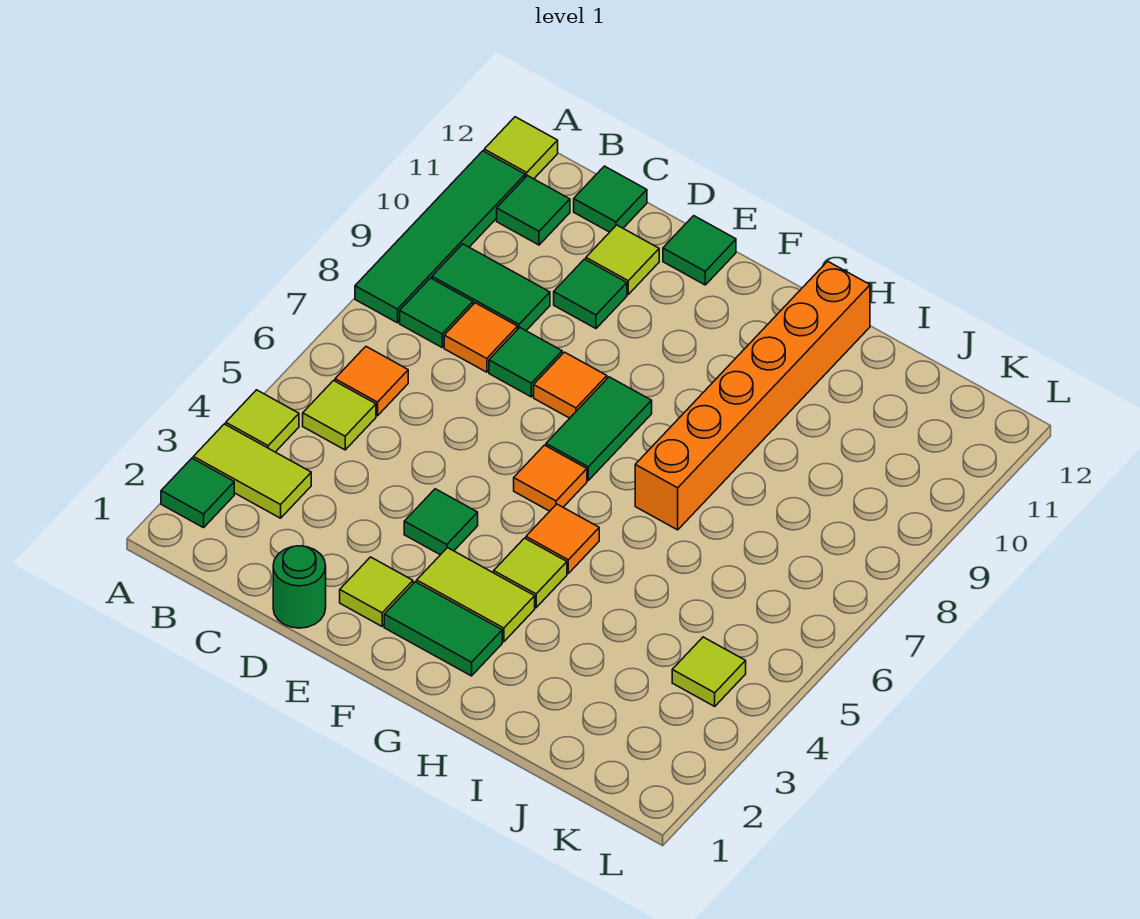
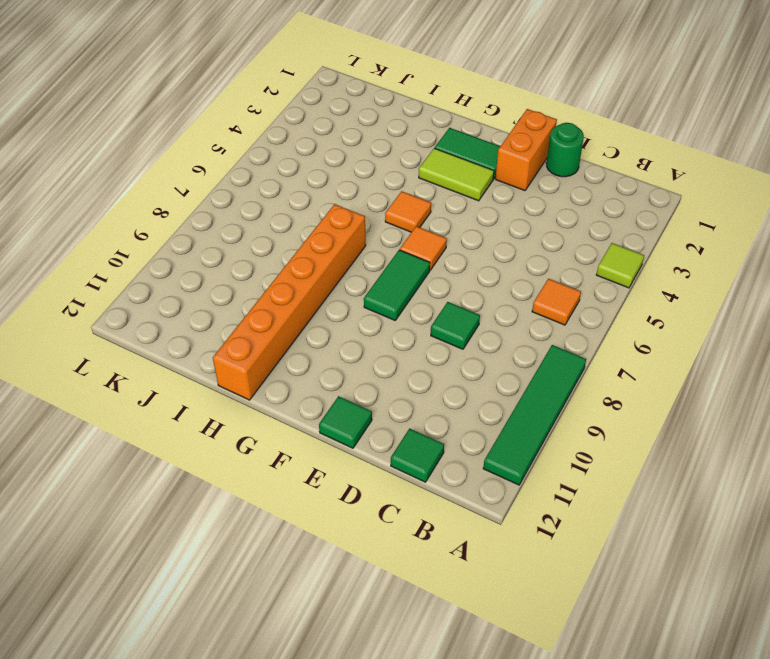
orange brick E1:E2 level 1 -> lime tile E2 level 1
none -> green tile A2 level 1
none -> lime tile A3:B3 level 1
none -> lime tile A12 level 1

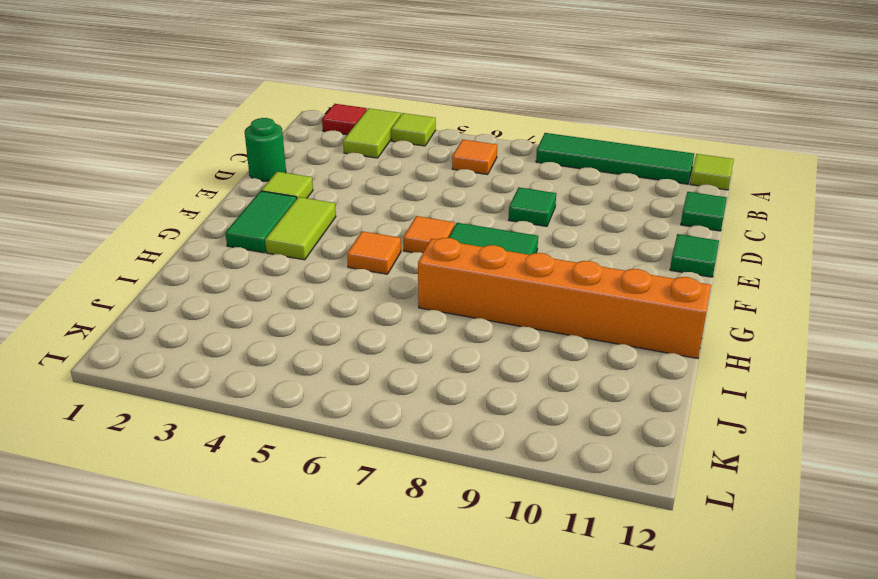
red tile A2 level 1 -> green tile A2 level 1
none -> lime tile B5 level 1
none -> green tile B8 level 1
none -> green tile B9:C9 level 1

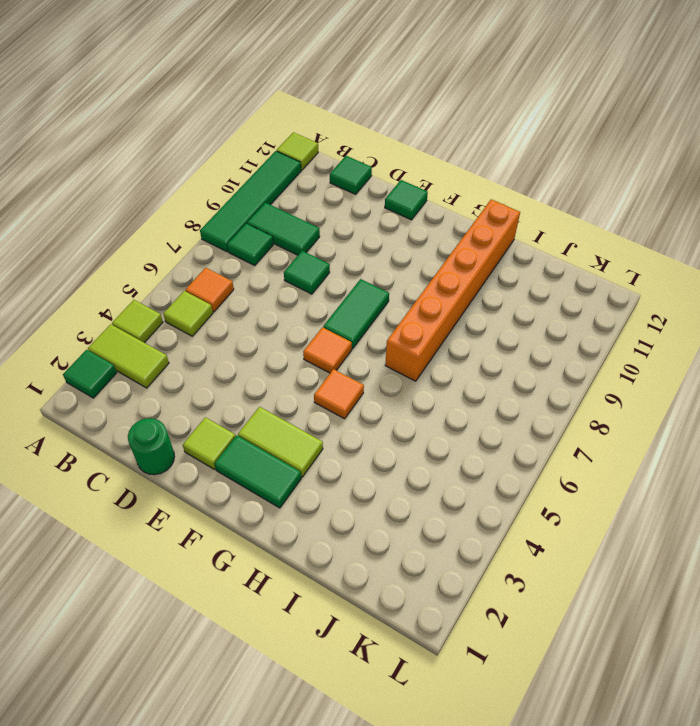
none -> green tile B11 level 1
none -> orange tile C8 level 1
none -> green tile D10 level 1

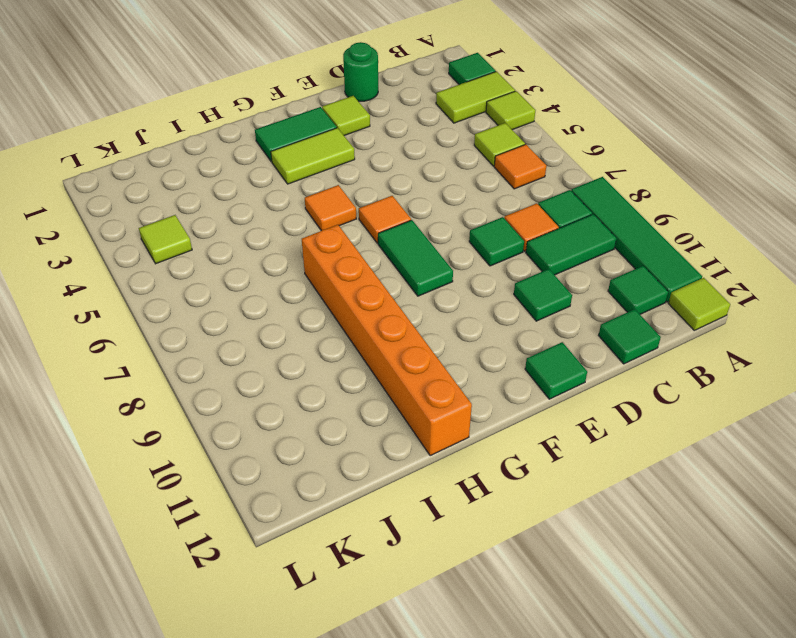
none -> lime tile D11 level 1
none -> green tile E4 level 1
none -> orange tile E8 level 1

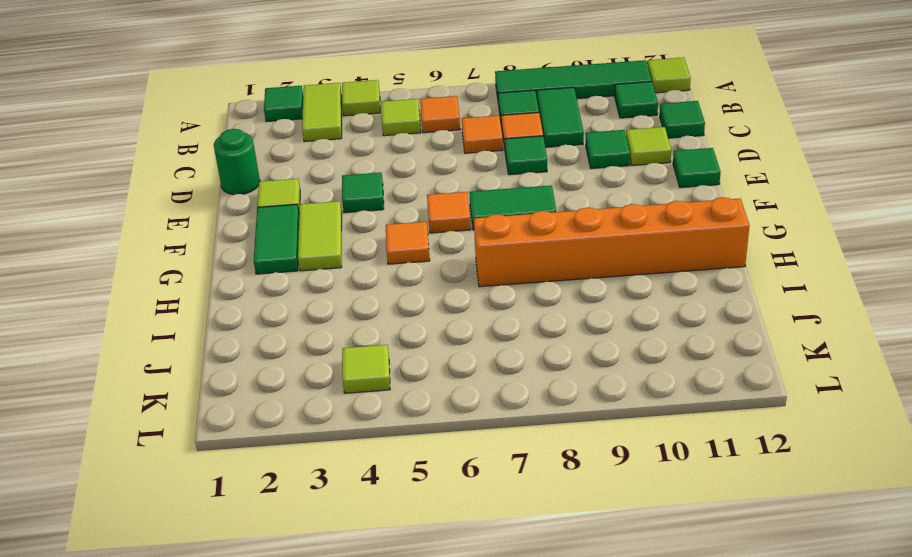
orange tile C7 level 1 -> orange tile E8 level 1
none -> lime tile G4 level 1

